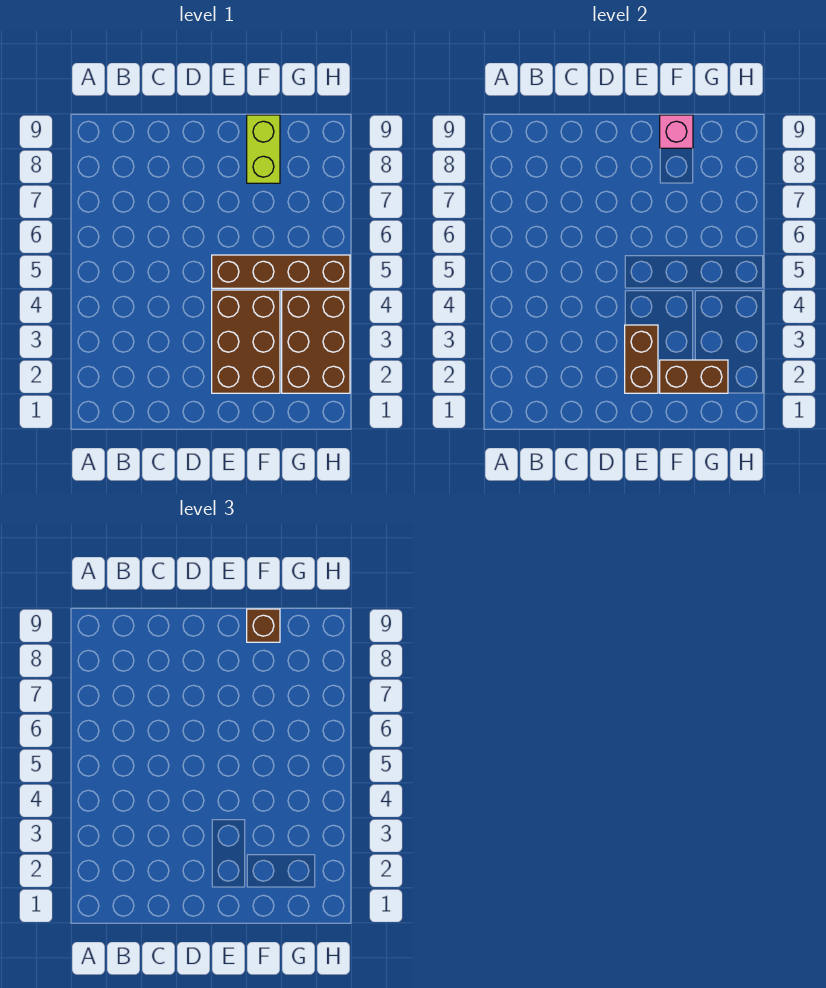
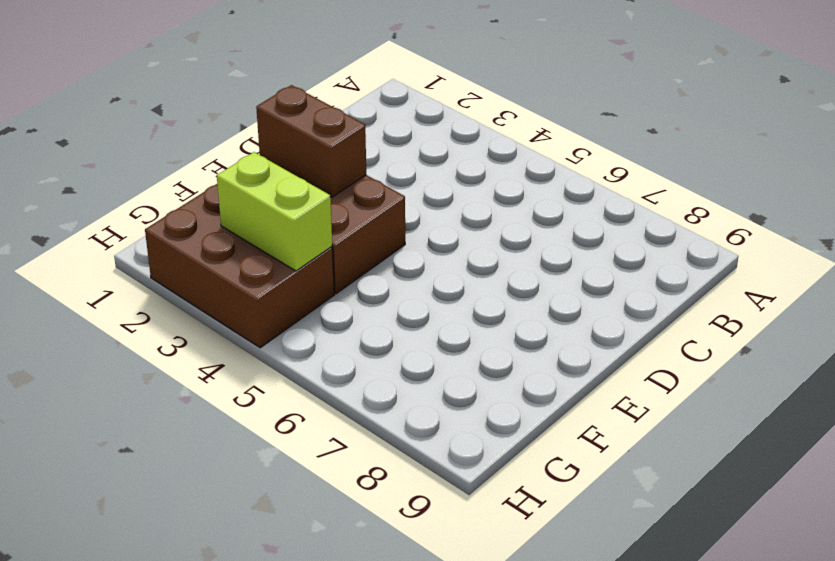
lime brick G3:G4 level 2 -> lime brick F8:F9 level 1
none -> brown brick E5:H5 level 1
none -> brown brick F2:G2 level 2

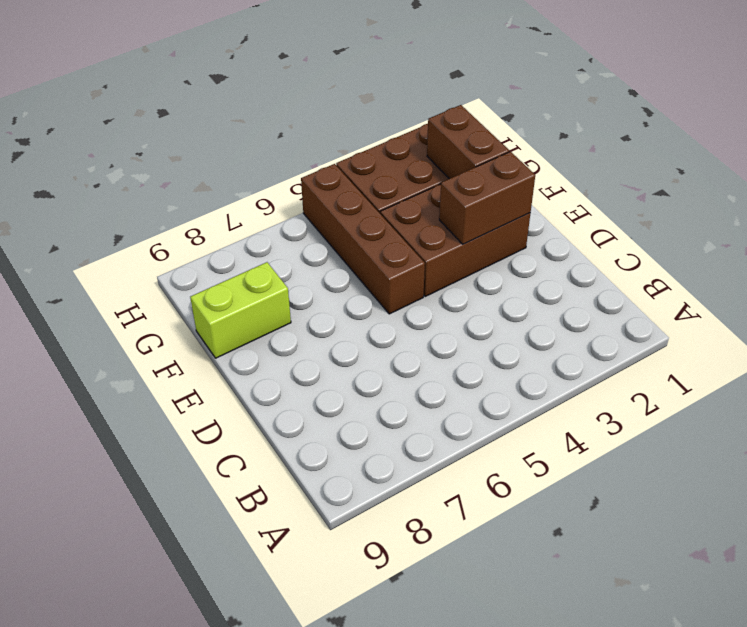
none -> pink brick F9 level 2
none -> brown brick F9 level 3

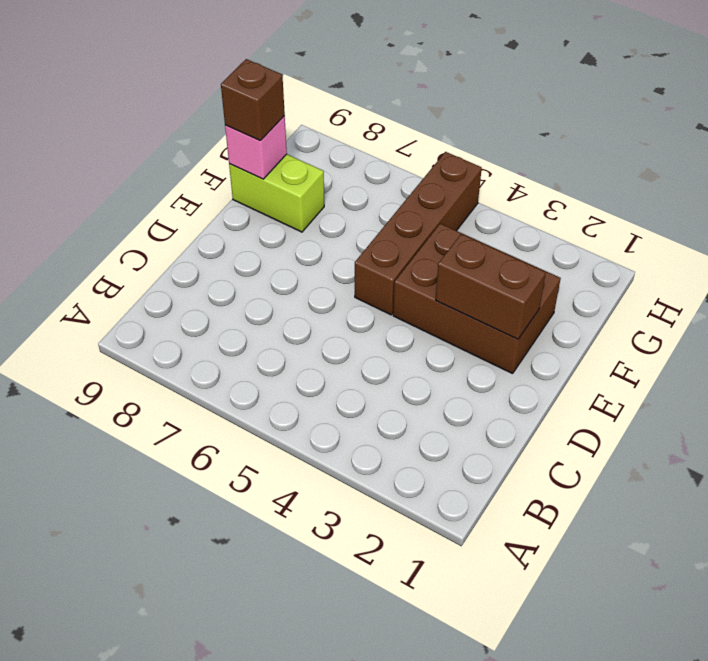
none -> brown brick G2:H4 level 1
none -> brown brick F2:G2 level 2

